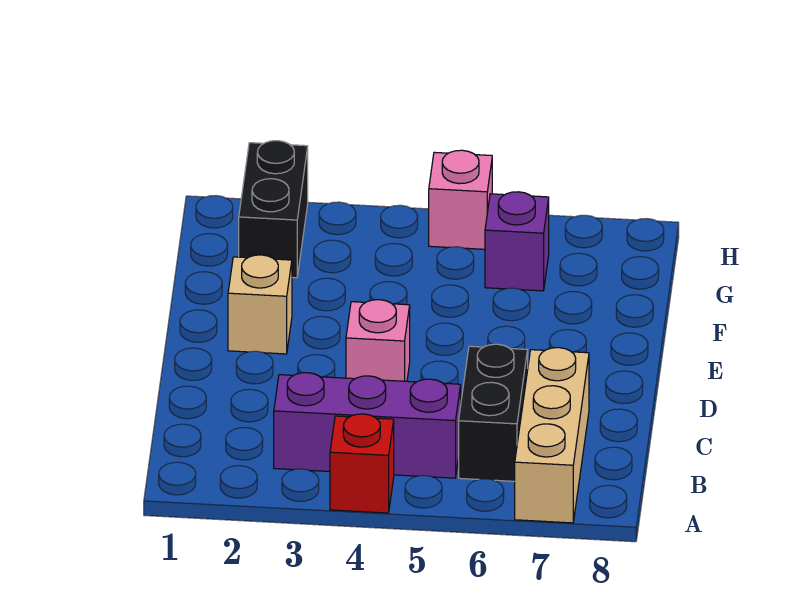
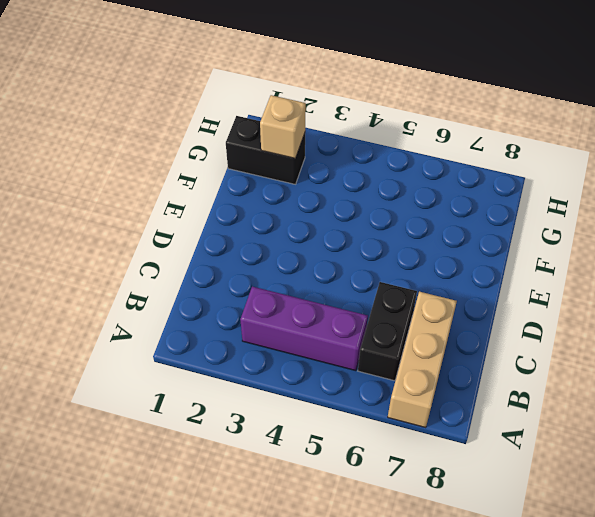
black brick G1:G2 level 1 -> black brick G2:H2 level 1
tan brick G2 level 2 -> tan brick E2 level 1
none -> red brick A4 level 1
none -> pink brick D4 level 1

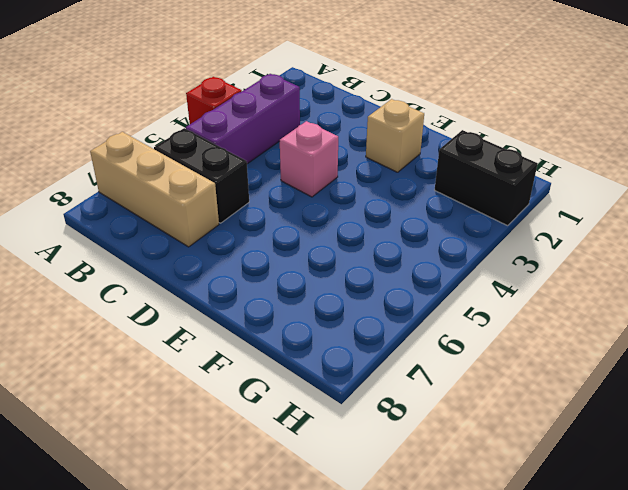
none -> purple brick G6 level 1
none -> pink brick H5 level 1

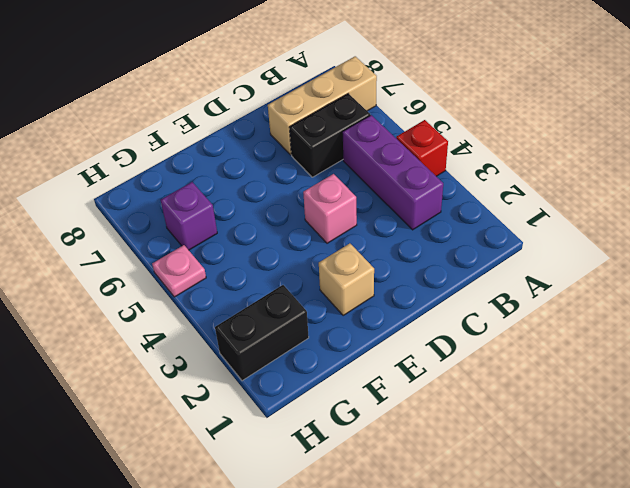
pink plate H5 level 1 -> pink brick H5 level 1

